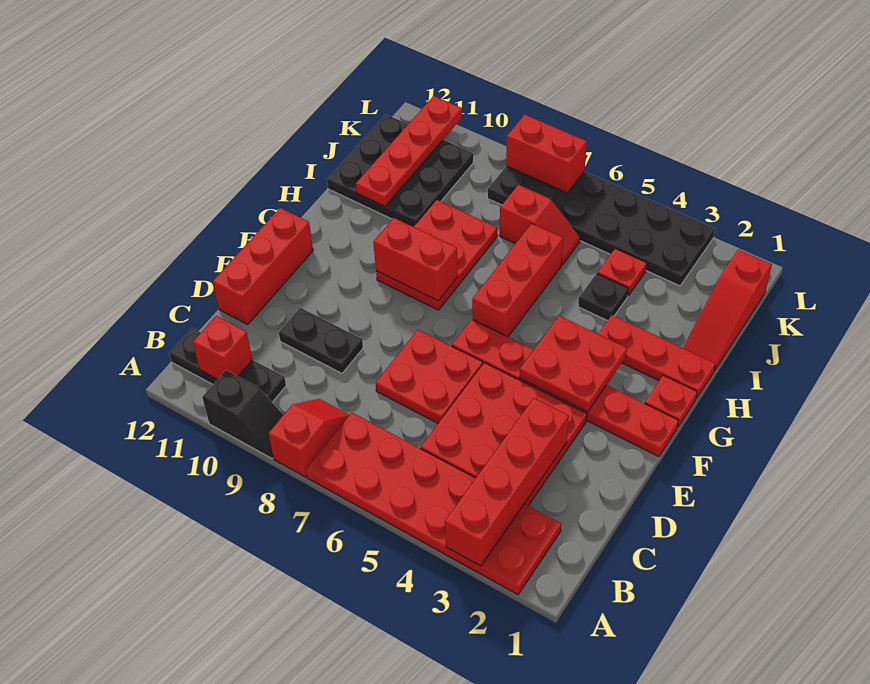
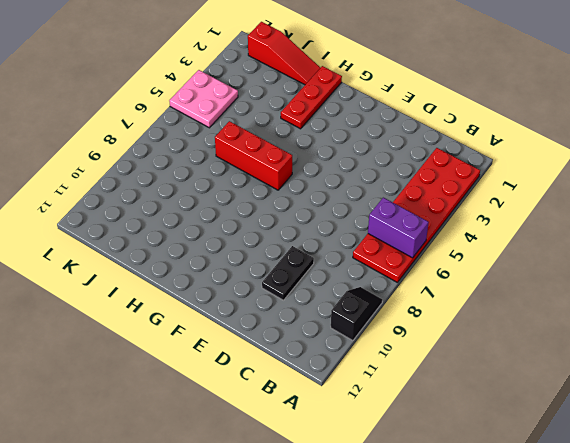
purple brick A6:B6 level 2 -> none
pink plate K4:L5 level 1 -> black plate K3:L8 level 1
none -> red slope A8:B8 level 1 top A
none -> black plate B10:B12 level 1
none -> red plate C3:E5 level 1

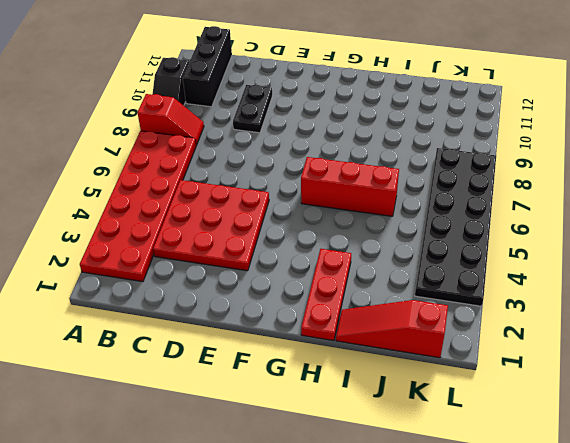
black brick B10:B12 level 1 -> black plate B10:B12 level 1
none -> red plate D6:E7 level 1
none -> red brick D12:F12 level 1
none -> red plate F1:F6 level 1

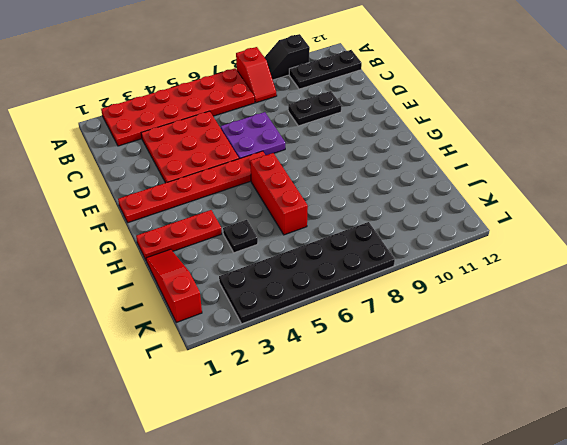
purple plate D6:E7 level 1 -> red plate D6:E7 level 1
none -> red brick D12:F12 level 1
none -> red plate G1 level 1
none -> red plate G8:I9 level 1

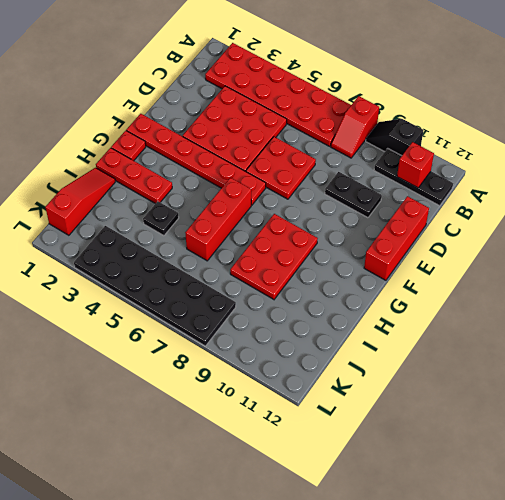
none -> black plate I10:K12 level 1
none -> red plate J4 level 1
none -> red slope J6:J7 level 1 top 7

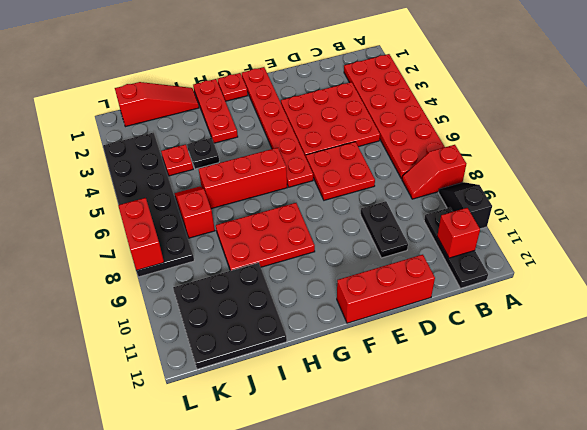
none -> red brick A3:D3 level 2
none -> red plate F3:G4 level 2
none -> red brick G8:G9 level 2

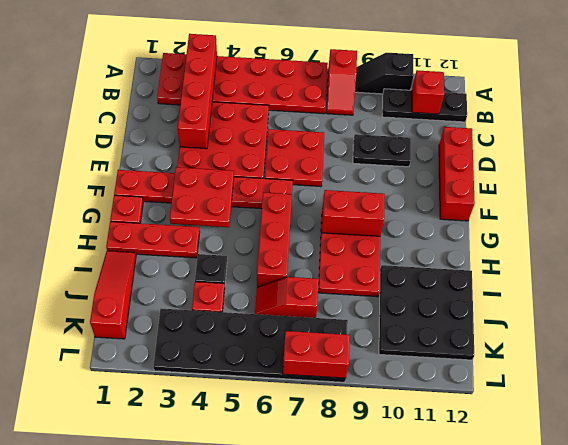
none -> red plate I11:L11 level 2

